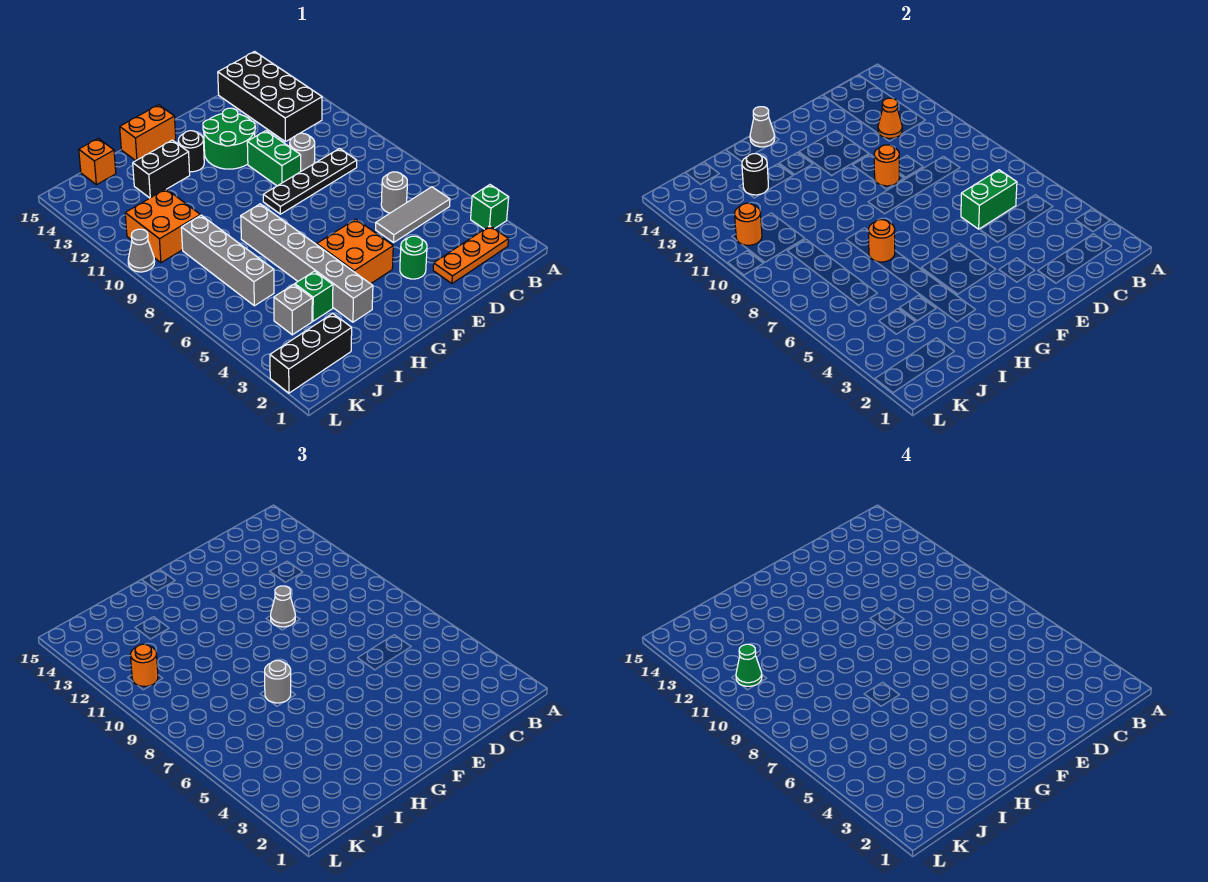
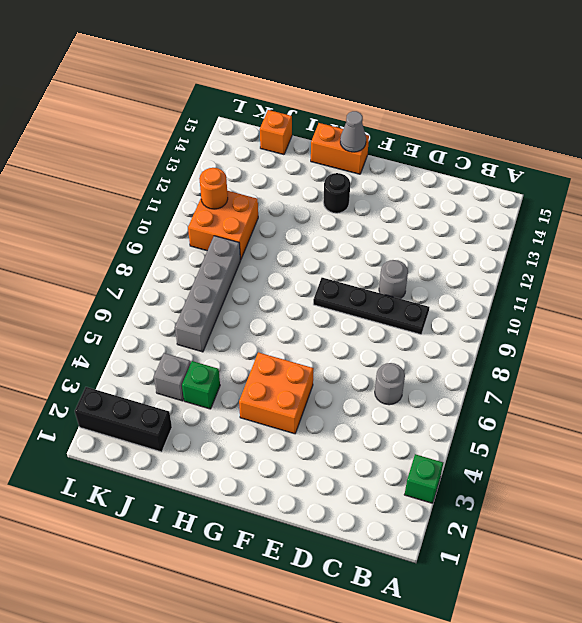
none -> orange plate B2:D2 level 1
none -> grey tile B5:D5 level 1
none -> black brick B12:C15 level 1
none -> green round brick E3 level 1

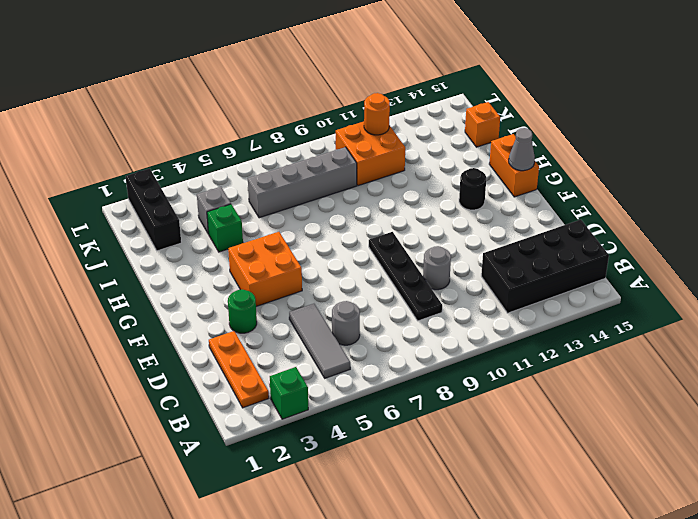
none -> green brick E10:E11 level 1
none -> green round brick E12:F13 level 1
none -> grey brick H3:H8 level 1
none -> black brick H13:I13 level 1

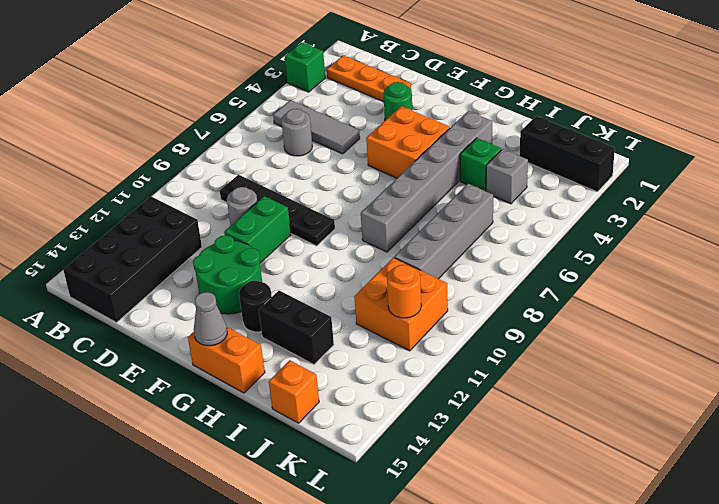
none -> grey cone L10 level 1
none -> green brick C6:D6 level 2
none -> orange cone C12 level 2
none -> orange round brick E10 level 2

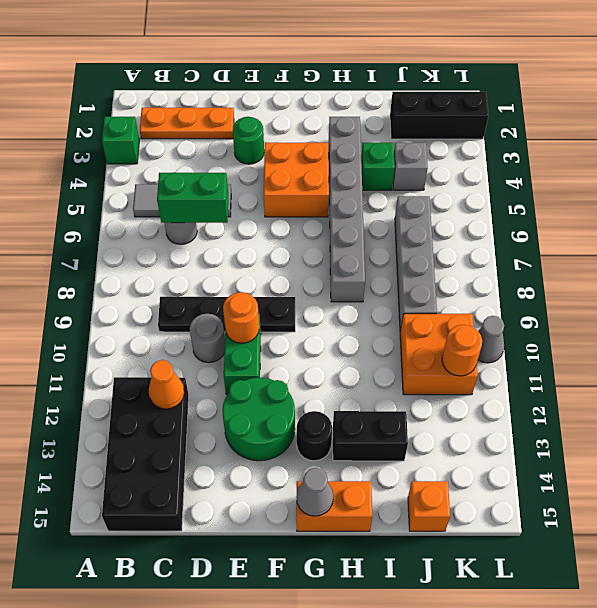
none -> orange round brick H7 level 2
none -> black round brick I13 level 2
none -> grey cone E10 level 3
none -> grey round brick H7 level 3

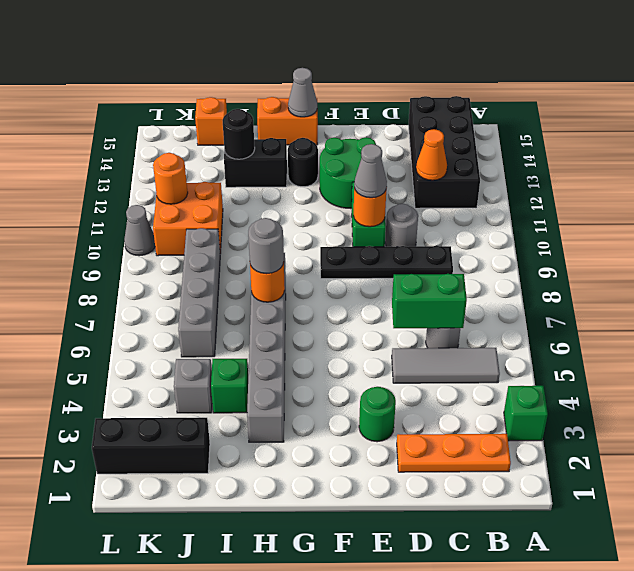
none -> orange brick F4:G5 level 1
none -> orange round brick K11 level 3
none -> green cone K11 level 4

